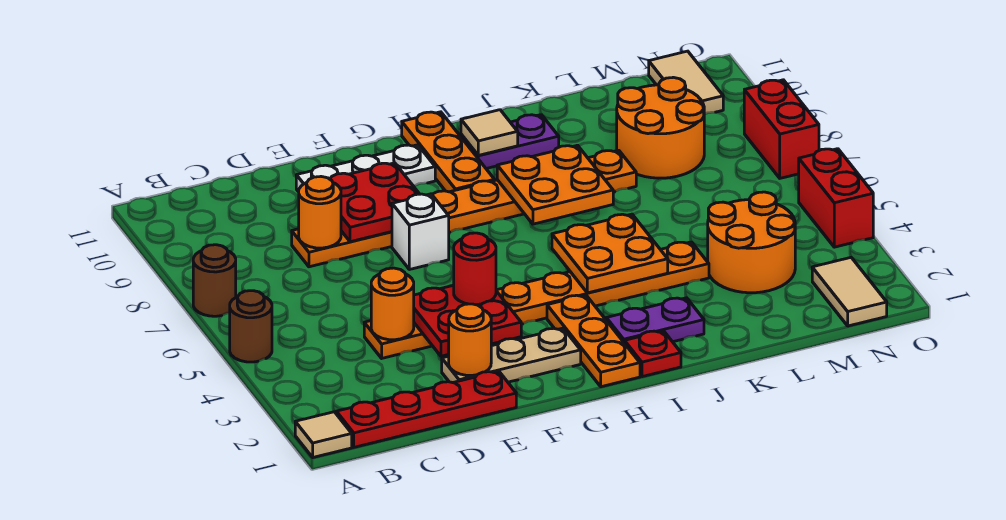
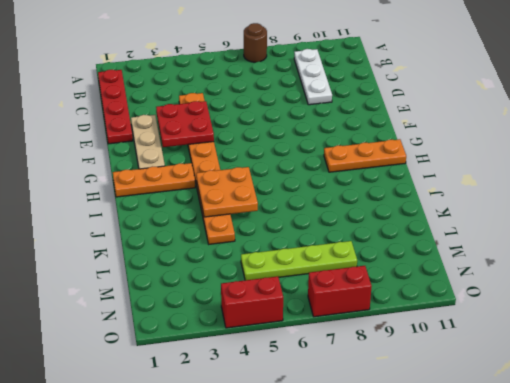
white plate B9:D9 level 1 -> white plate E10:G10 level 1
lime plate M5:M8 level 1 -> orange round brick L8:M9 level 1
none -> tan tile A1 level 1
none -> brown round brick A5 level 1
none -> orange plate D8:K8 level 1

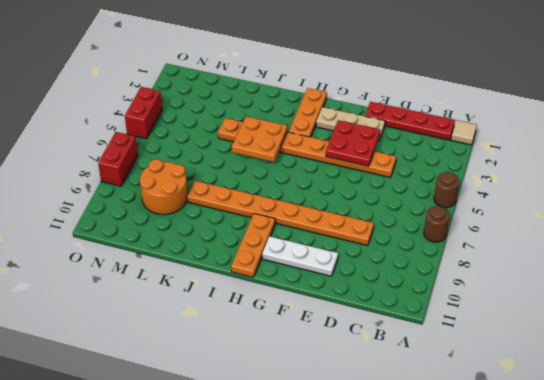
none -> white brick F7 level 1
none -> red plate I1 level 1
none -> purple plate I2:J2 level 1

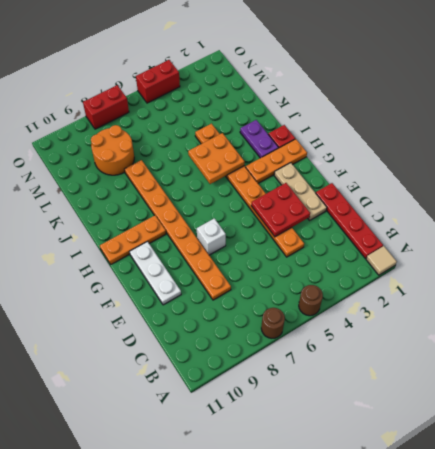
none -> purple plate I10:J10 level 1
none -> orange round brick L3:M4 level 1
none -> tan tile N1:N2 level 1

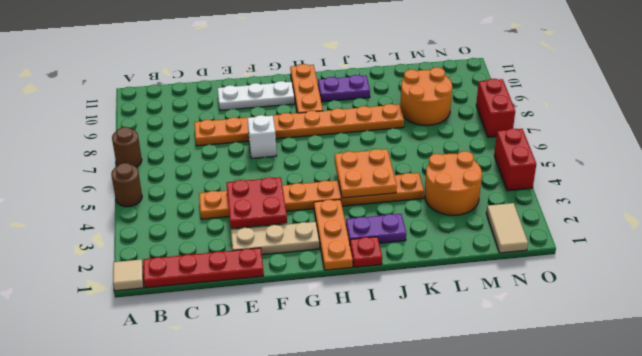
none -> tan tile N10:N11 level 1
none -> orange round brick D4 level 2
none -> orange round brick D8 level 2

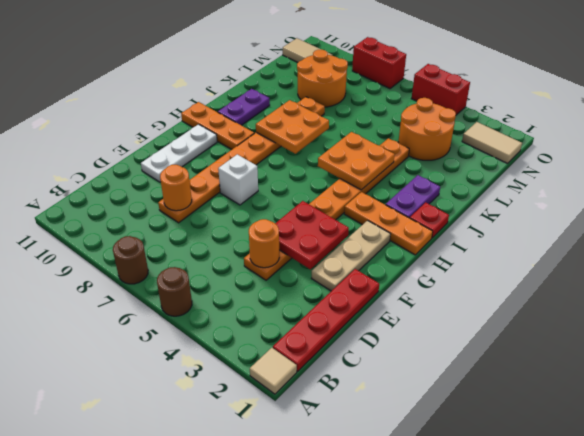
none -> orange round brick E2 level 2
none -> red plate E8:F9 level 2
none -> tan tile I10 level 2

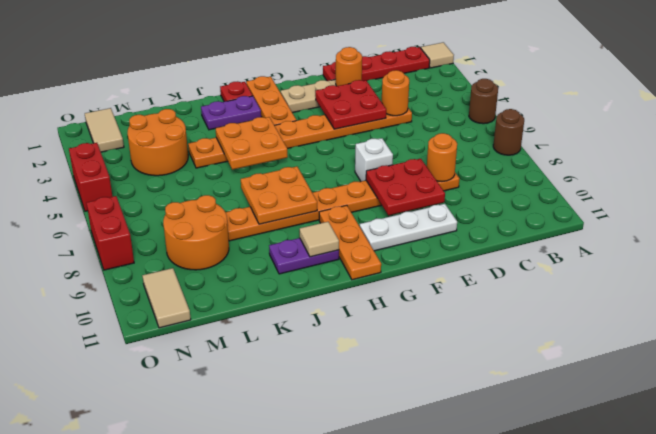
none -> red round brick F4 level 3

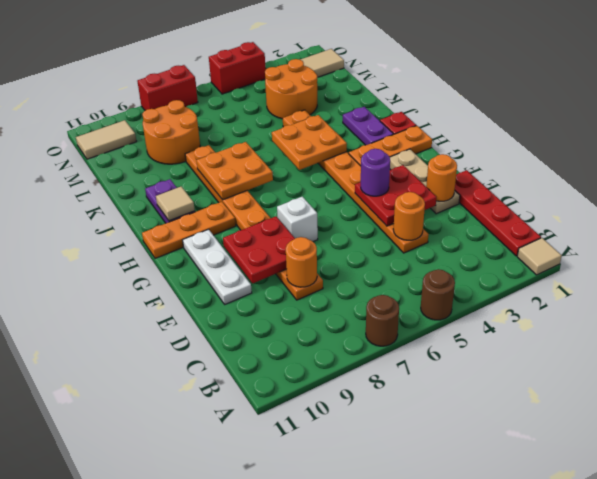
purple round brick F4 level 3 -> red round brick F4 level 3

